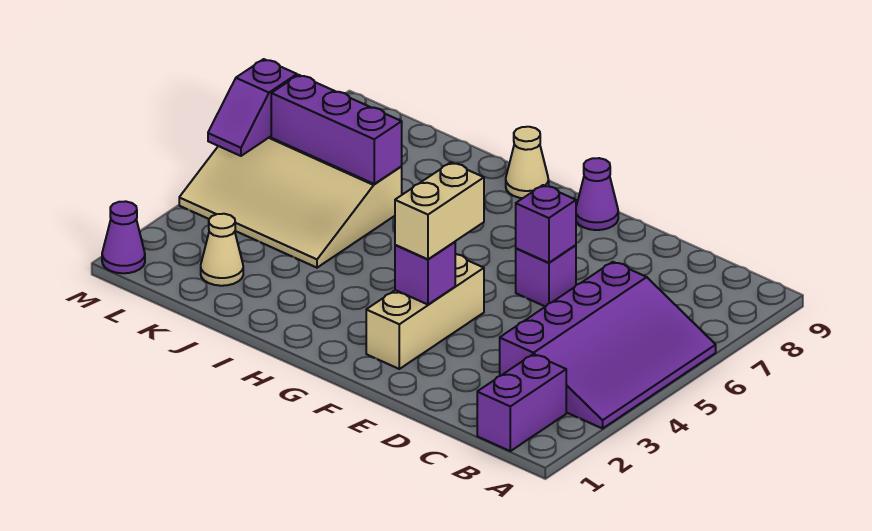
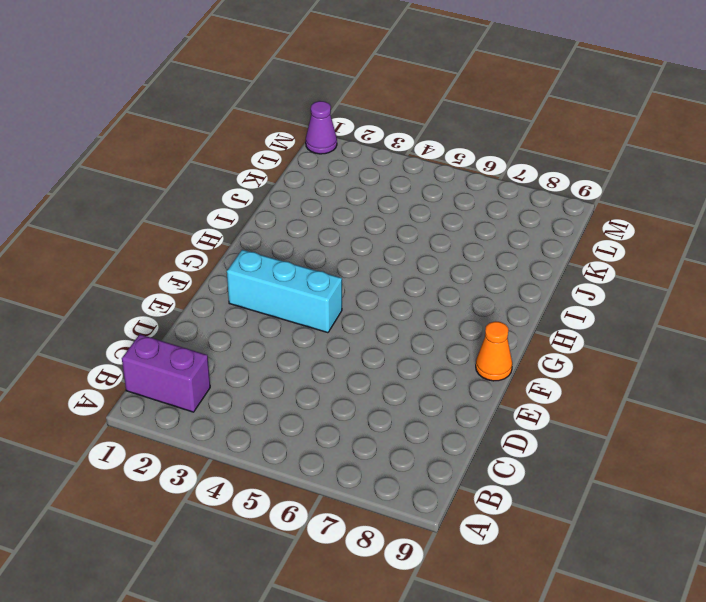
cyan brick F2:F4 level 1 -> tan brick F2:F4 level 1
orange cone F9 level 1 -> purple cone F9 level 1
none -> purple slope A3:C6 level 1 top C
none -> purple brick E6 level 1
none -> tan cone H9 level 1

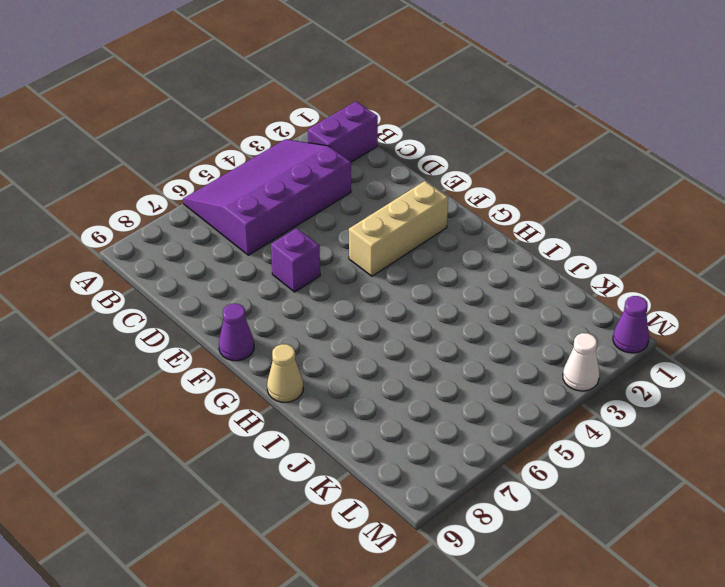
white cone M3 level 1 -> none
none -> tan slope J4:M6 level 1 top 6
none -> tan cone K2 level 1
none -> purple brick E6 level 2

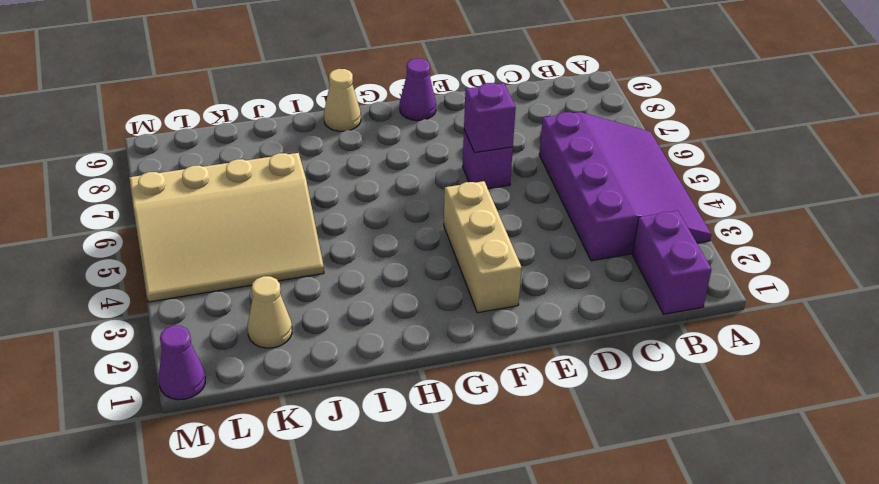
none -> purple brick F3 level 2
none -> purple brick J6:L6 level 2
none -> purple slope M5:M6 level 2 top 6

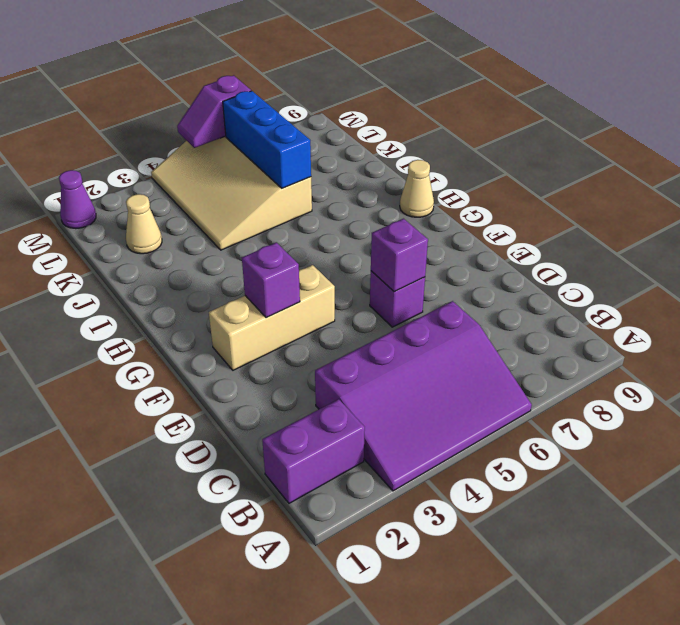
blue brick J6:L6 level 2 -> purple brick J6:L6 level 2
none -> purple cone F9 level 1
none -> tan brick F3:F4 level 3

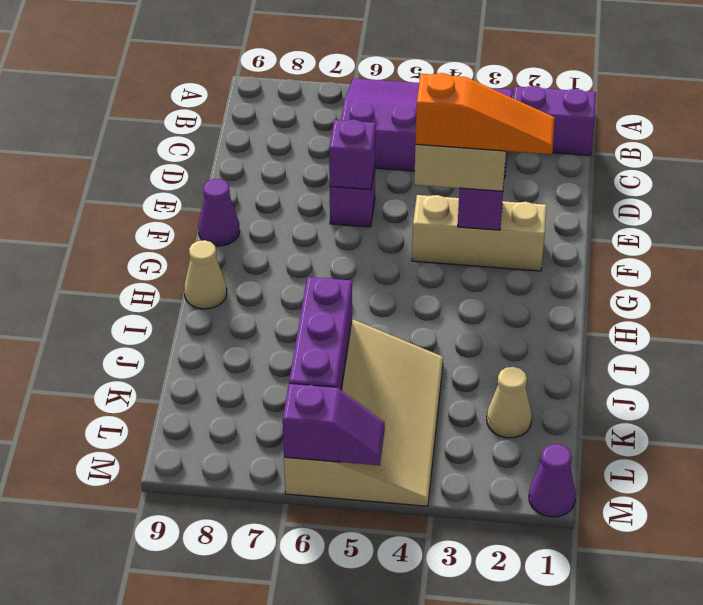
orange slope F2:F4 level 4 top 4 -> none

